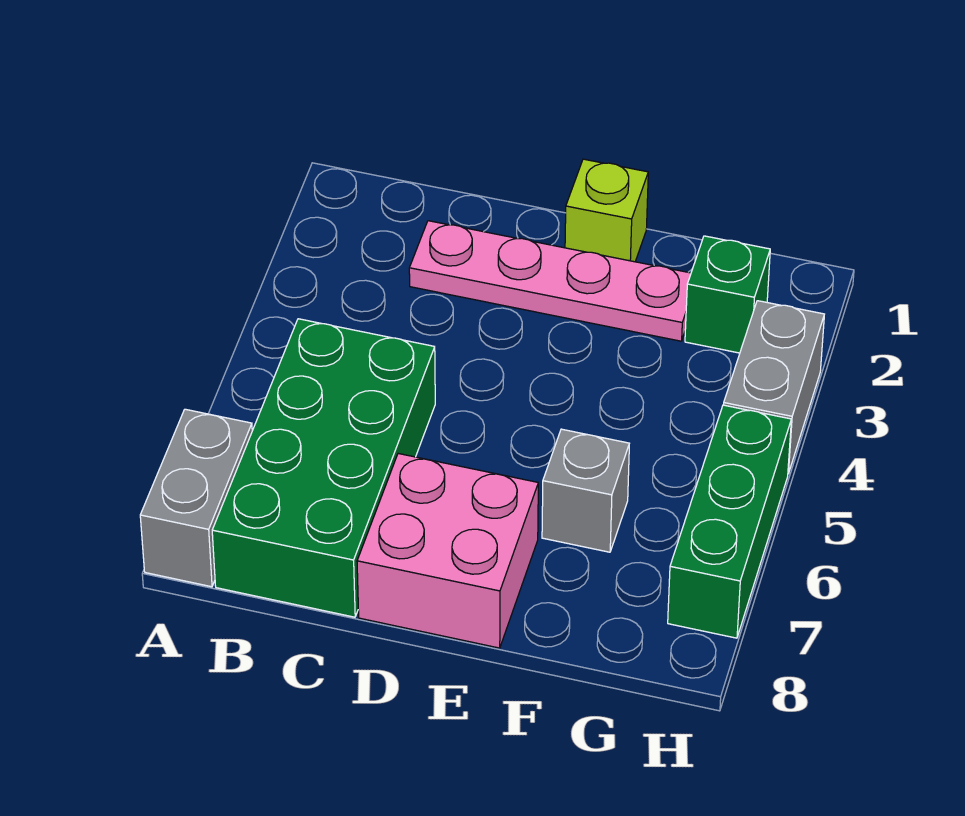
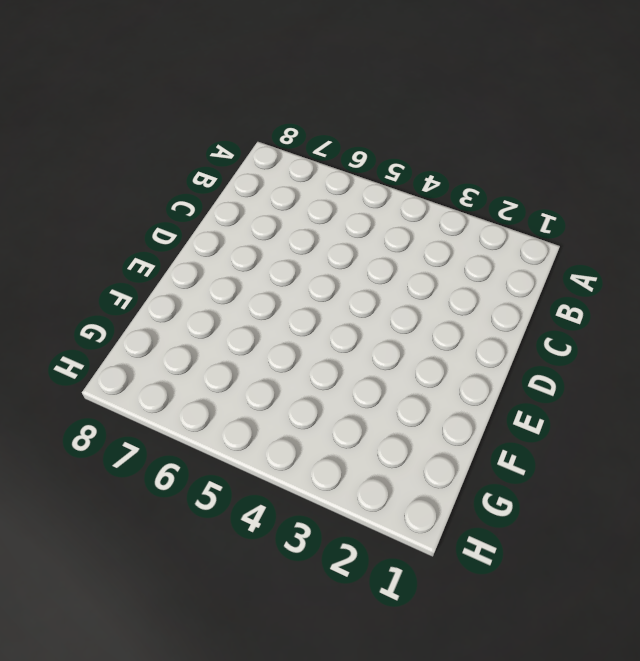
none -> grey brick A7:A8 level 1
none -> green brick B5:C8 level 1

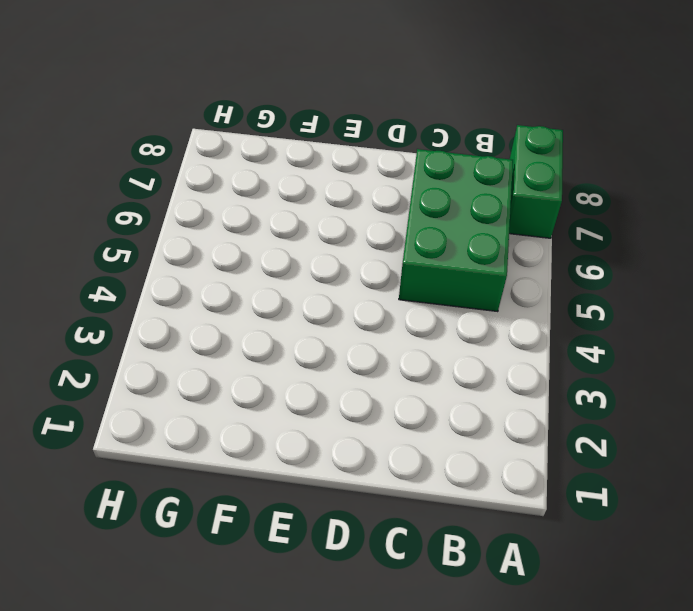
green brick A7:A8 level 1 -> grey brick A7:A8 level 1
green brick B5:C7 level 1 -> green brick B5:C8 level 1
none -> pink plate C2:F2 level 1
none -> pink brick D7:E8 level 1

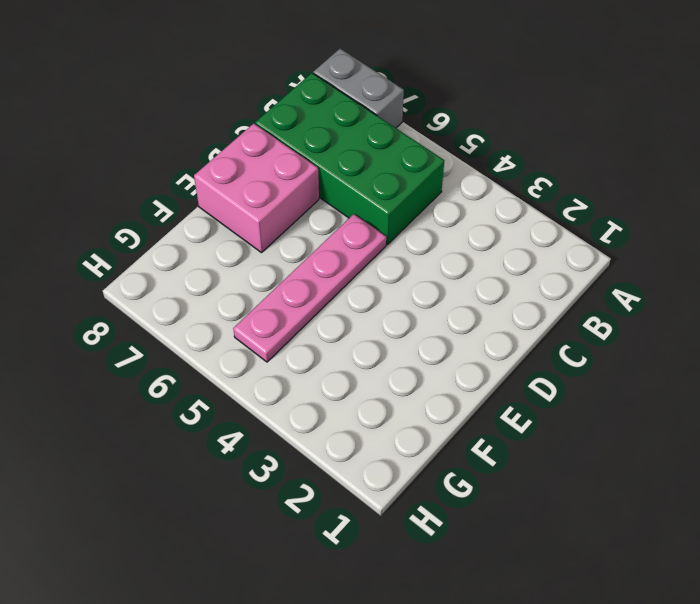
pink plate D5:G5 level 1 -> pink plate C2:F2 level 1
none -> lime brick E1 level 1
none -> grey brick F6 level 1

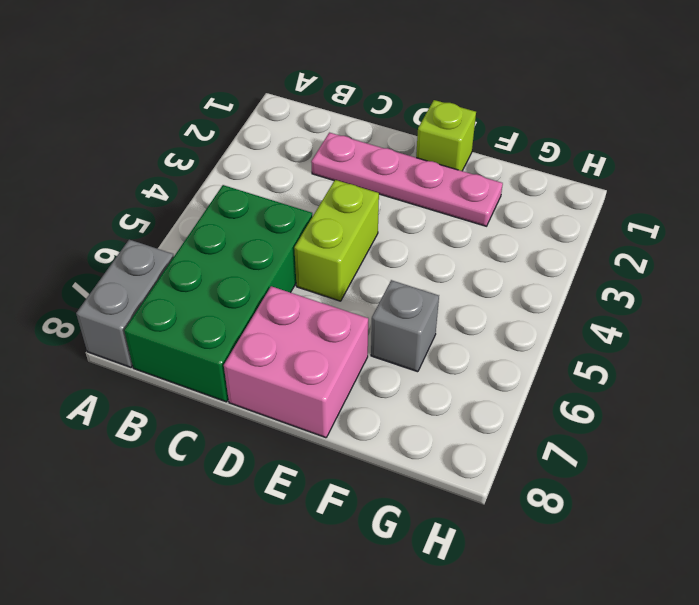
lime brick D4:D5 level 1 -> none
none -> green brick G2 level 1
none -> grey brick H3:H4 level 1

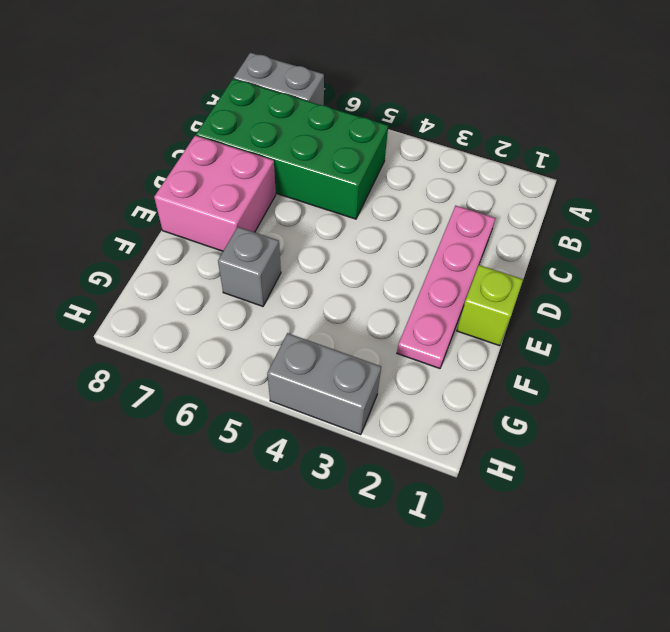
none -> green brick G2 level 1
none -> green brick H5:H7 level 1

